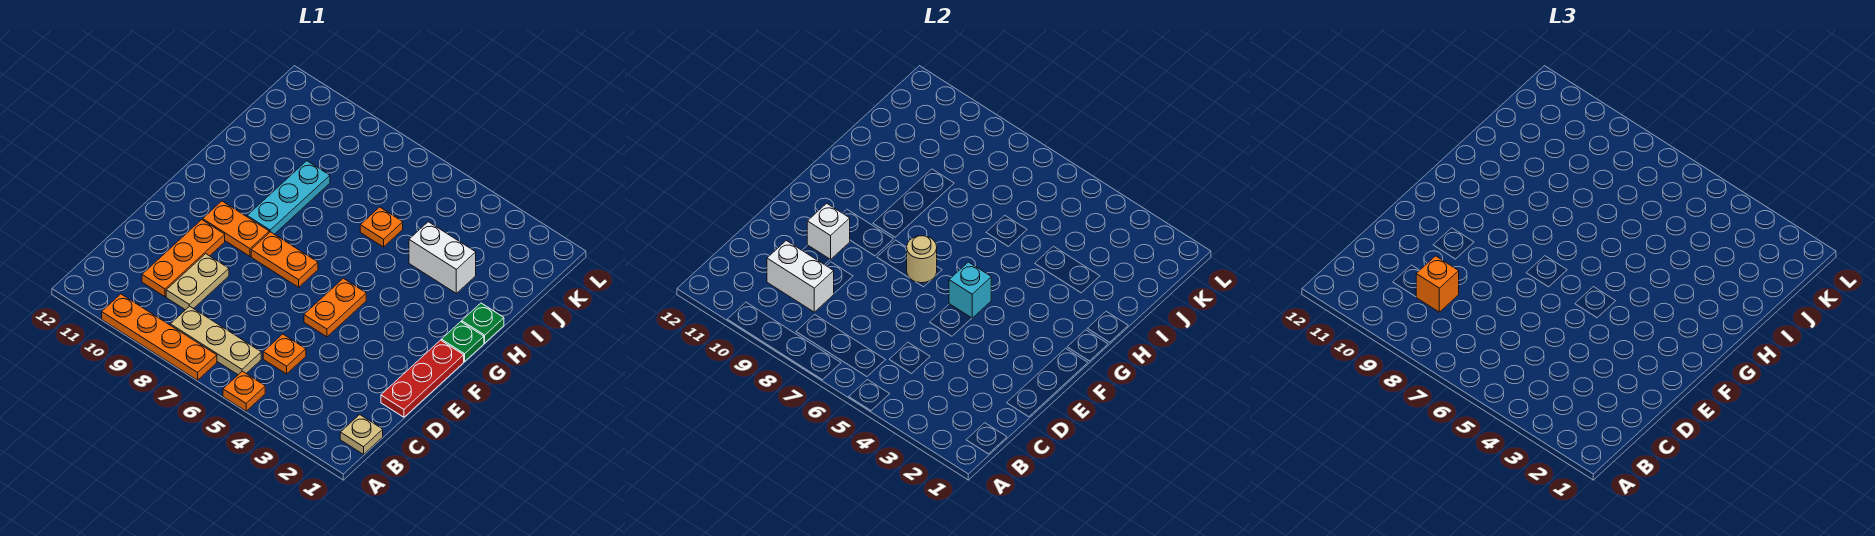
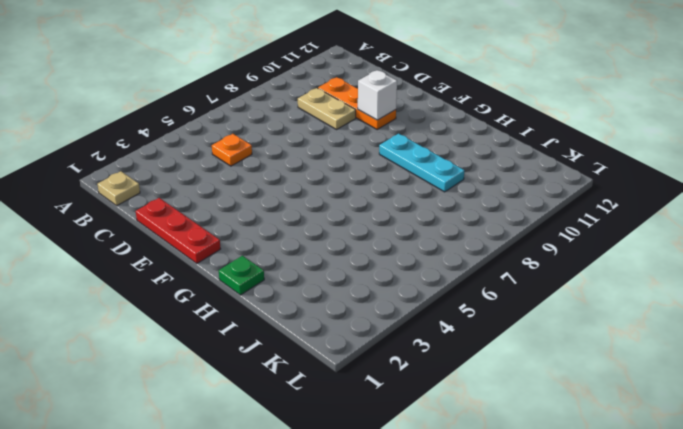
none -> orange plate A5 level 1
none -> orange plate A7:A10 level 1
none -> tan plate B6:B8 level 1

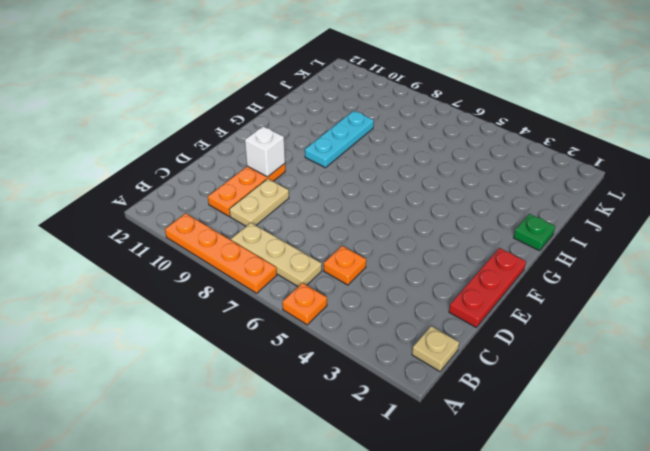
none -> orange plate E5:F5 level 1
none -> orange plate F7:F8 level 1
none -> orange plate F9:F10 level 1

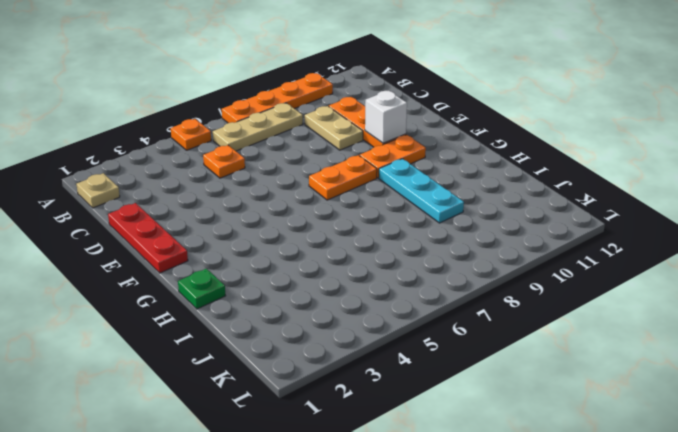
none -> orange plate E5:F5 level 1
none -> green plate G1 level 1
none -> white brick I3:I4 level 1

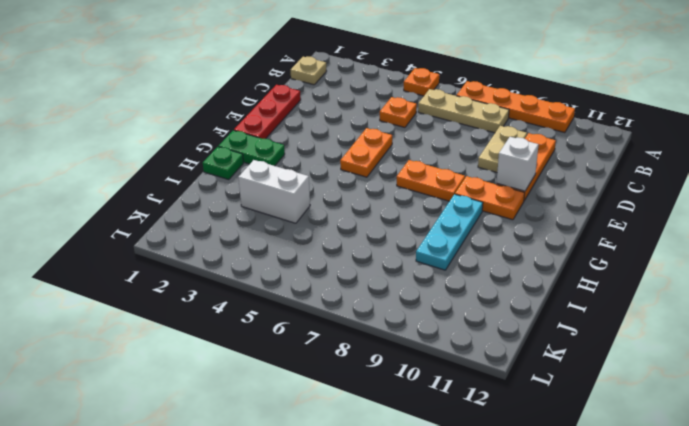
green plate G1:G2 level 1 -> green plate G1 level 1
none -> orange plate I6 level 1
none -> white brick C9:C10 level 2
none -> cyan brick F5 level 2

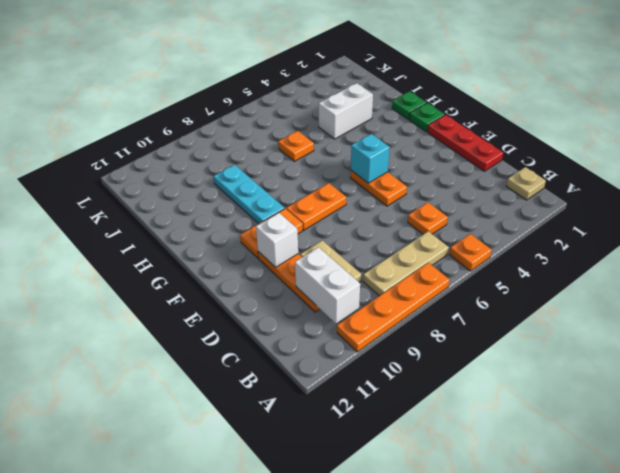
white brick B10:C10 level 2 -> white brick C9:C10 level 2
none -> tan round brick F7 level 2
none -> orange brick C9 level 3

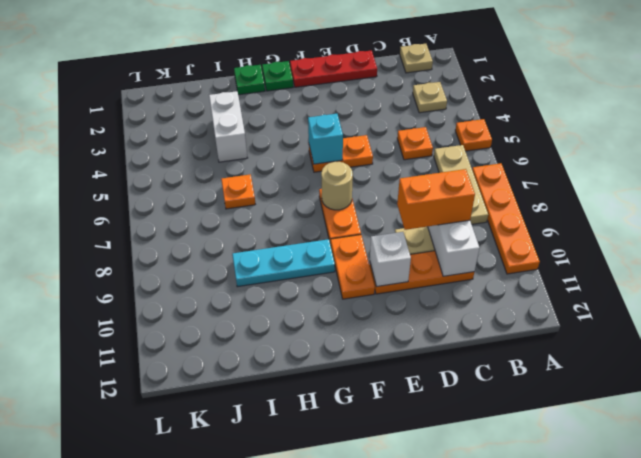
tan plate B3 level 1 -> none
orange brick C9:D9 level 3 -> orange brick C9 level 3

